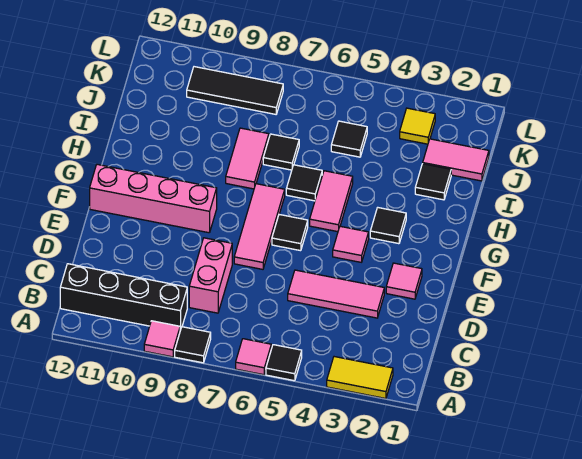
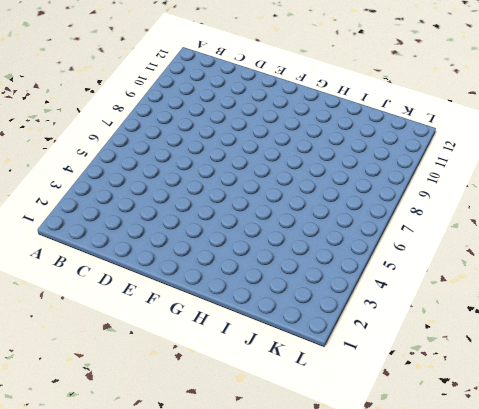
none -> yellow tile A2:A3 level 1
none -> black tile A5 level 1
none -> pink tile A6 level 1

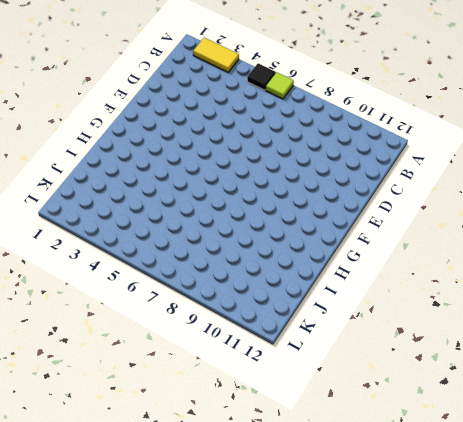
lime tile A6 level 1 -> pink tile A6 level 1
none -> black tile A8 level 1
none -> pink tile A9 level 1
none -> black brick B9:B12 level 1

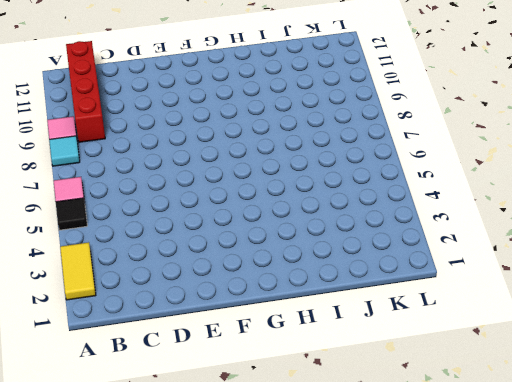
cyan tile A8 level 1 -> black tile A8 level 1
red brick B9:B12 level 1 -> black brick B9:B12 level 1
none -> pink brick C8:D8 level 1
none -> pink tile D3:D5 level 1
none -> pink tile E2 level 1

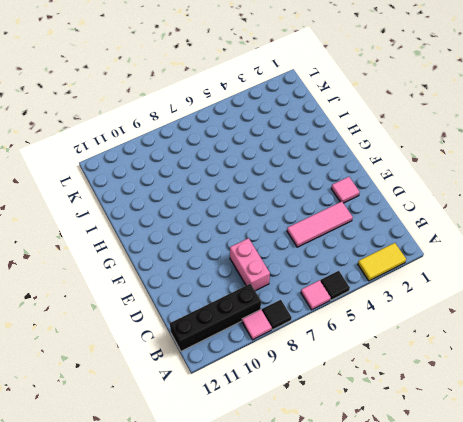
none -> pink tile E7:G7 level 1
none -> pink tile F4 level 1
none -> black tile F6 level 1

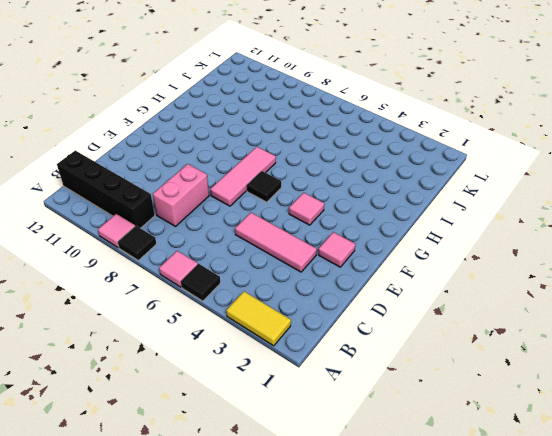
none -> pink brick F9:F12 level 1
none -> black tile G3 level 1
none -> pink tile G5:H5 level 1

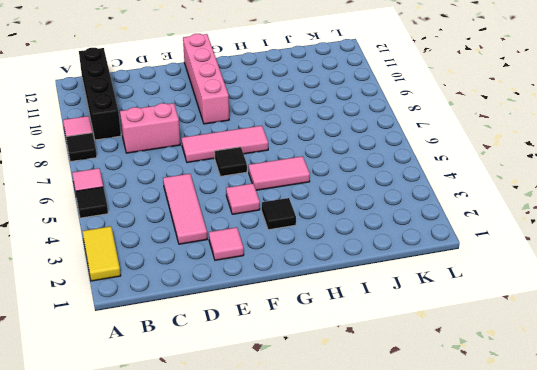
none -> black tile H6 level 1
none -> pink tile H8:I8 level 1
none -> black tile I2 level 1

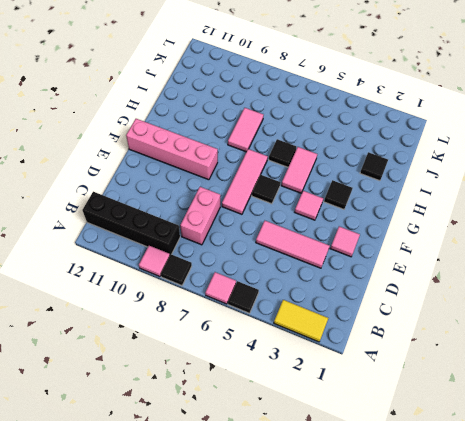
none -> black tile I7 level 1
none -> pink tile J1:J2 level 1
none -> black tile J5 level 1

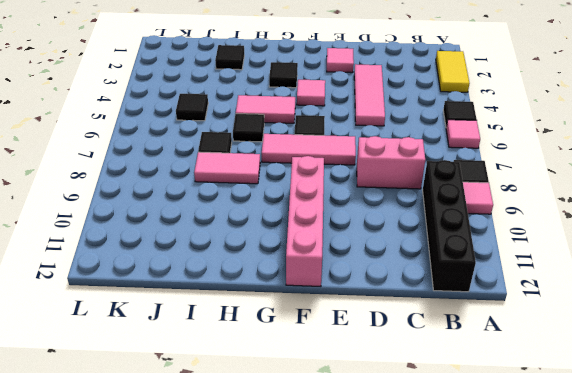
none -> pink tile J1:J2 level 1
none -> yellow tile K3 level 1
none -> black tile K8:K10 level 1

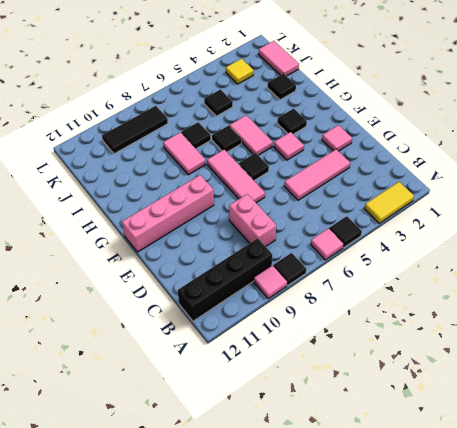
pink tile J1:K1 level 1 -> pink tile J1:J2 level 1

